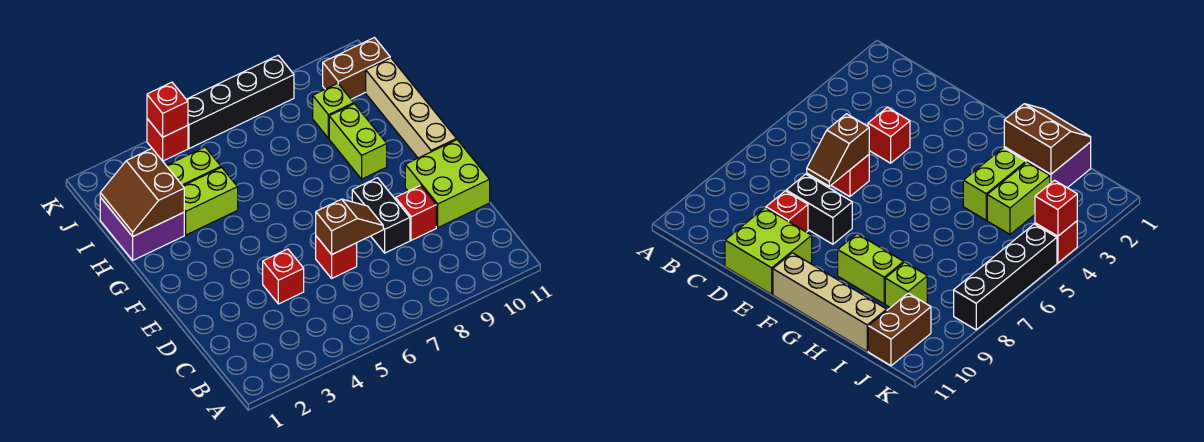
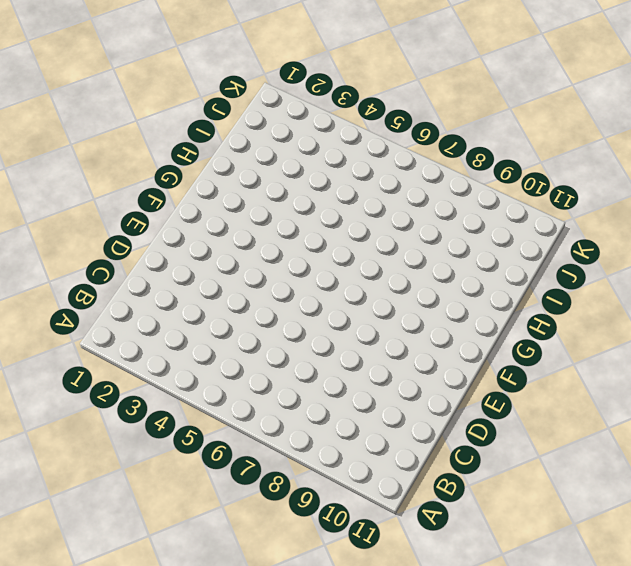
none -> red brick D4 level 1
none -> red brick D6 level 1
none -> black brick D8:E8 level 1

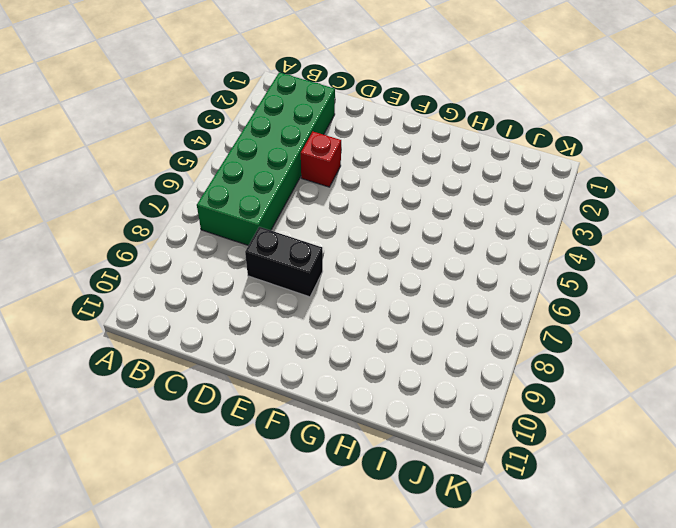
green brick B2:C7 level 1 -> none
none -> red brick D6 level 1
none -> red brick D9 level 1
none -> lime brick D10:E11 level 1

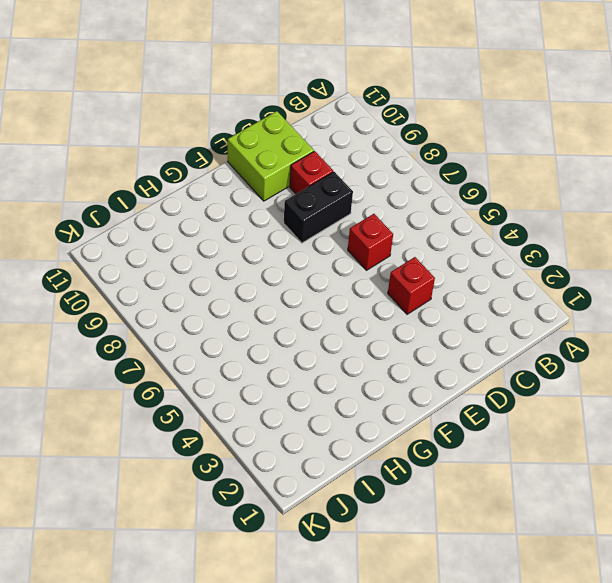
none -> tan brick F11:I11 level 1
none -> lime brick G9:H9 level 1
none -> purple brick H1:I2 level 1

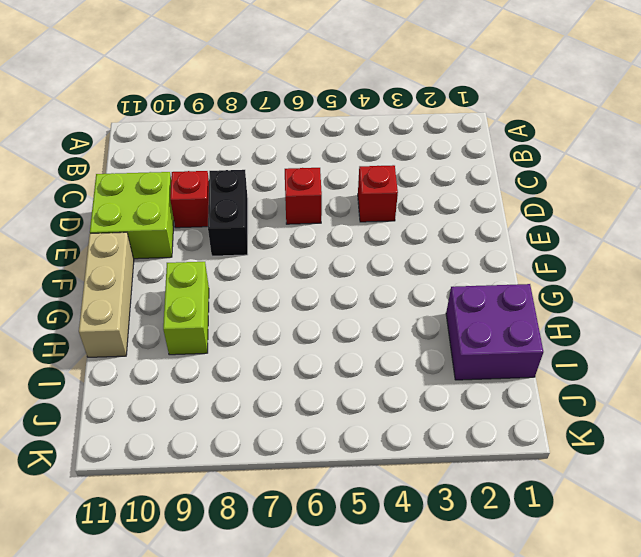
tan brick F11:H11 level 1 -> tan brick F11:I11 level 1
none -> lime brick H3:H4 level 1
none -> lime brick I3:I4 level 1
none -> lime brick I9 level 1

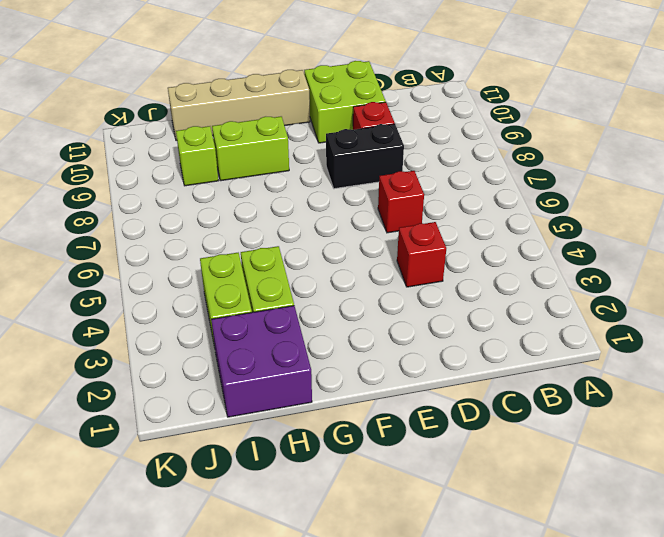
none -> brown brick J10:J11 level 1
none -> red brick K4 level 1
none -> black brick K5:K8 level 1

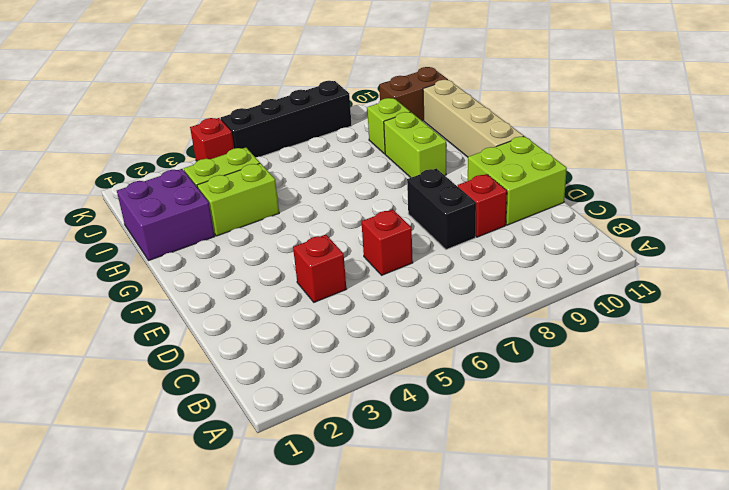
none -> brown slope D6:D7 level 2 top 6
none -> brown slope H1:I2 level 2 top 2
none -> red brick K4 level 2

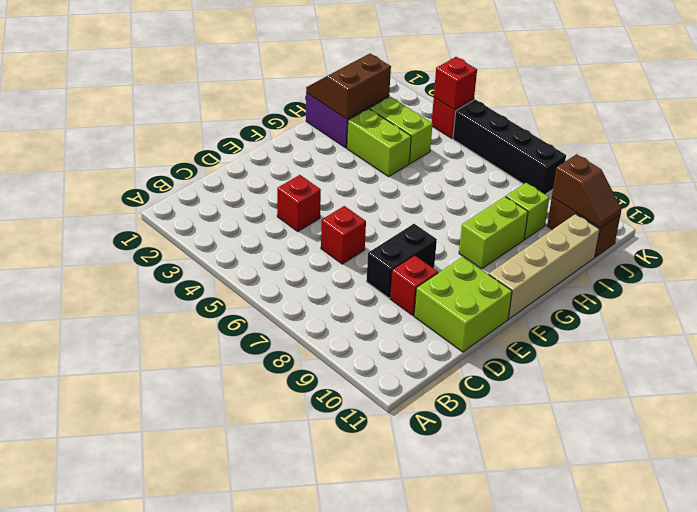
brown slope J10:J11 level 2 top 10 -> brown slope D6:D7 level 2 top 6

